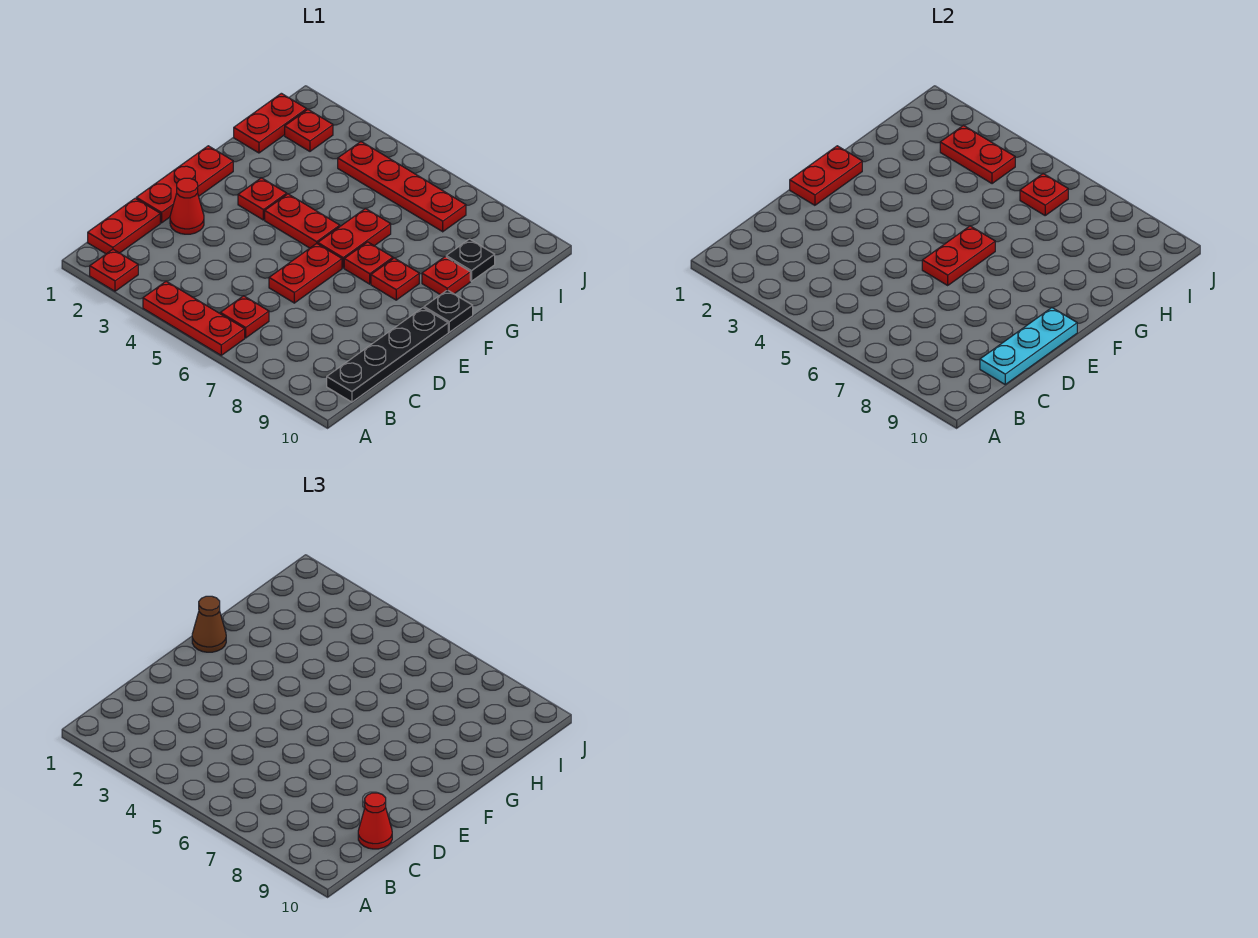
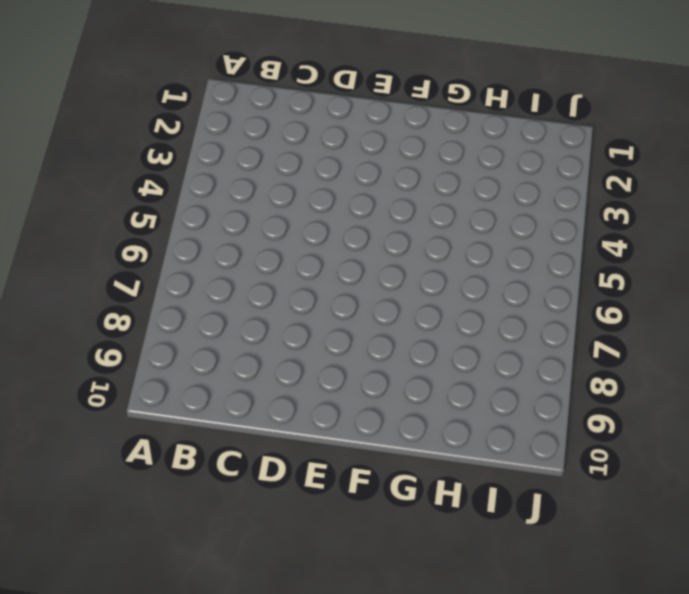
none -> red plate A2 level 1
none -> red plate A4:A6 level 1
none -> red plate B1:C1 level 1

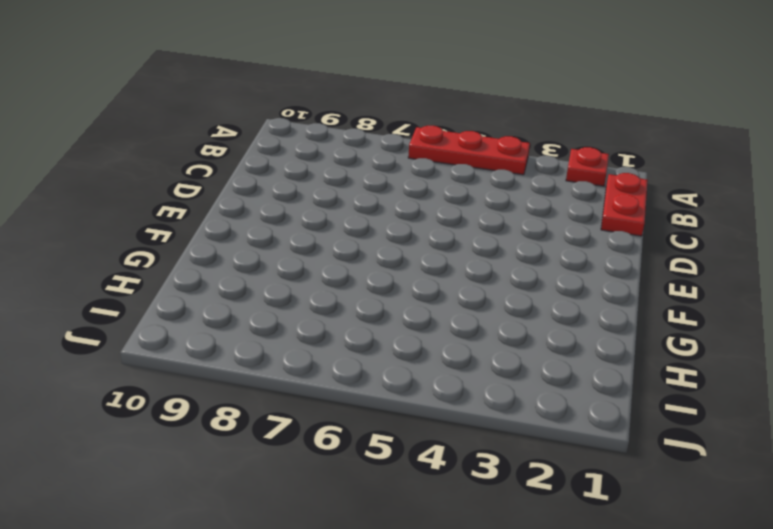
none -> red plate B6 level 1
none -> black plate B10:E10 level 1
none -> red plate D1:F1 level 1

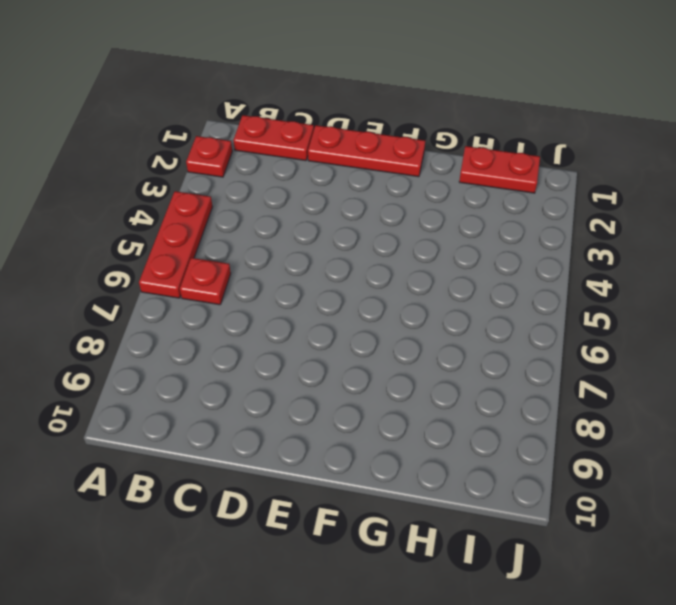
none -> black plate B10:E10 level 1
none -> red cone D2 level 1
none -> red plate D6:E6 level 1

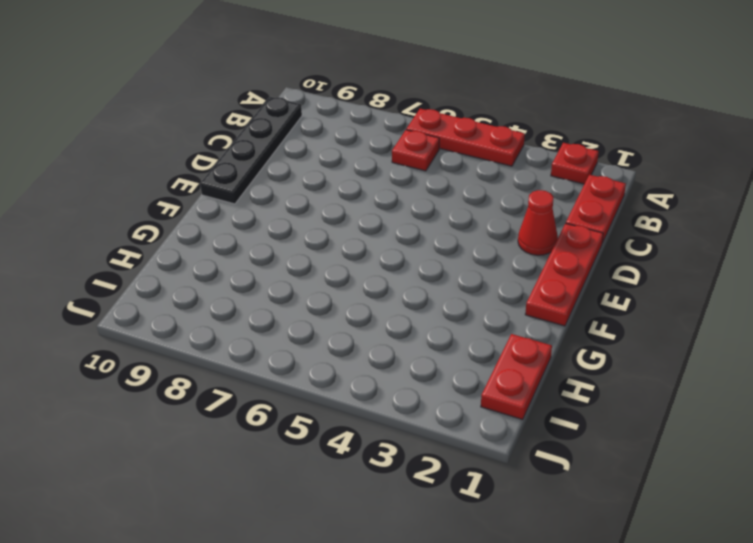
none -> red plate D6:E6 level 1
none -> red plate F3 level 1
none -> red plate F4:F5 level 1

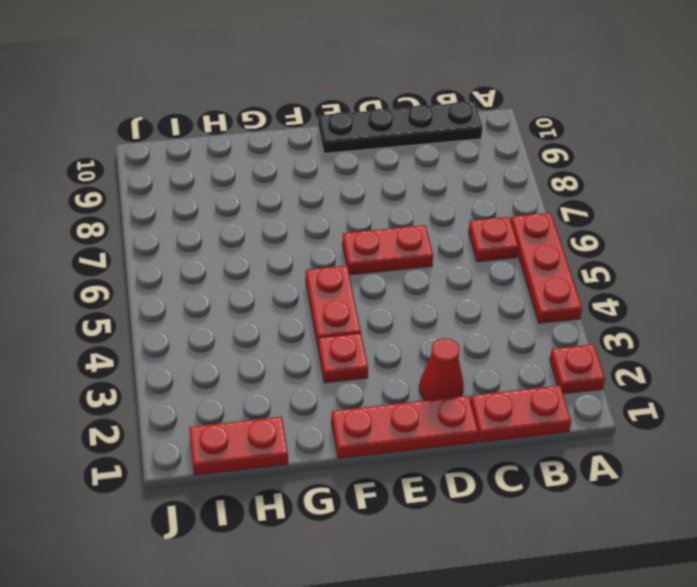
none -> red plate F6:G6 level 1
none -> red plate F7 level 1
none -> red plate F8 level 1

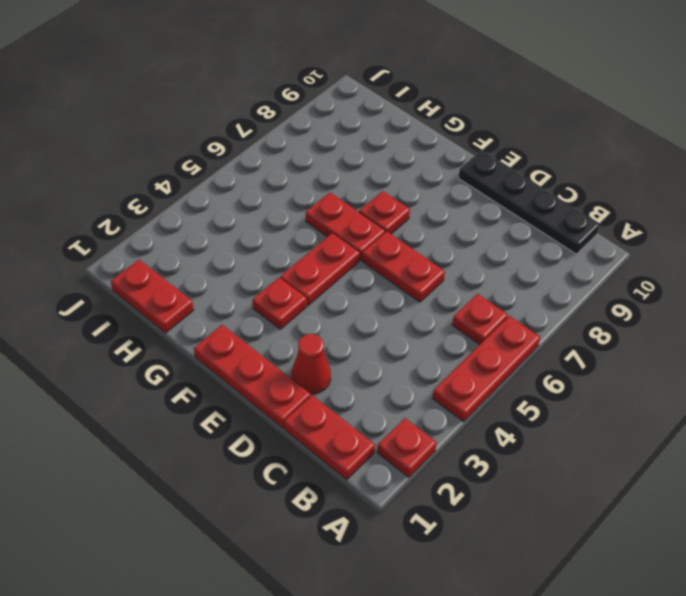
none -> red plate F8 level 1
none -> black plate F10 level 1
none -> red plate G9 level 1

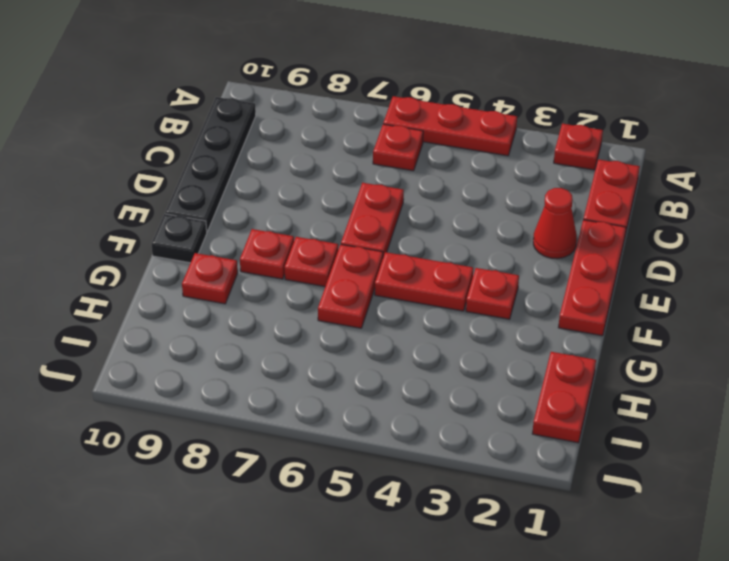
none -> black plate H9 level 1
none -> red plate I2 level 1
none -> red plate I4:I7 level 1

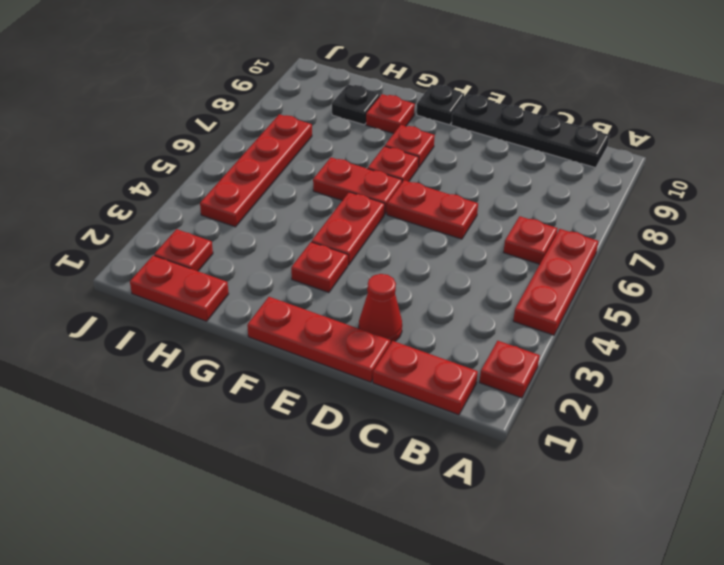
none -> cyan plate C10:E10 level 2
none -> red plate E1:F1 level 2
none -> red plate E6:F6 level 2

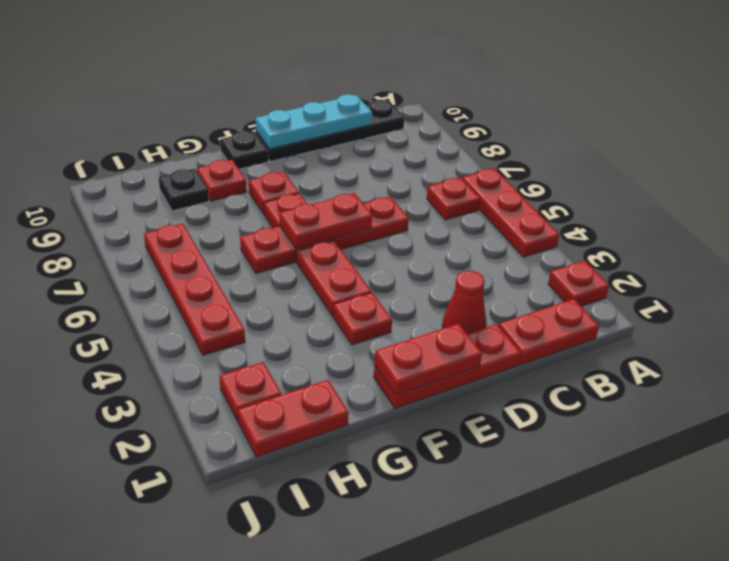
none -> red plate I3:I4 level 2
none -> red plate I6 level 2
none -> red cone C10 level 3

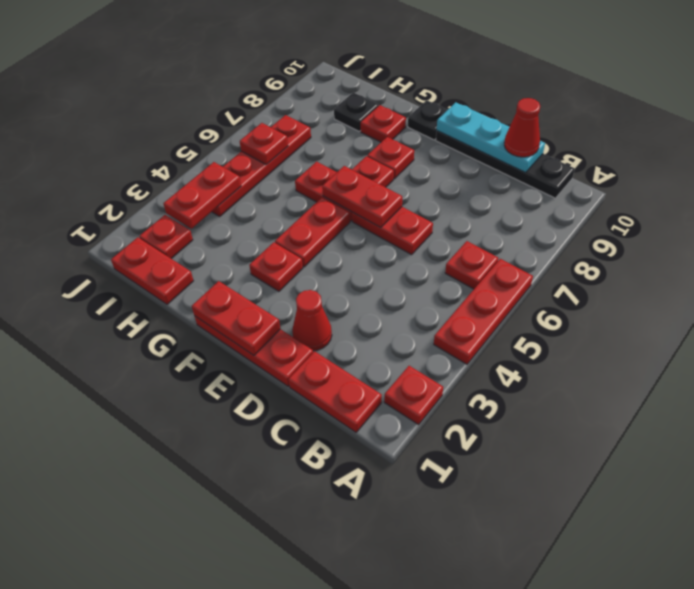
none -> brown cone F1 level 3

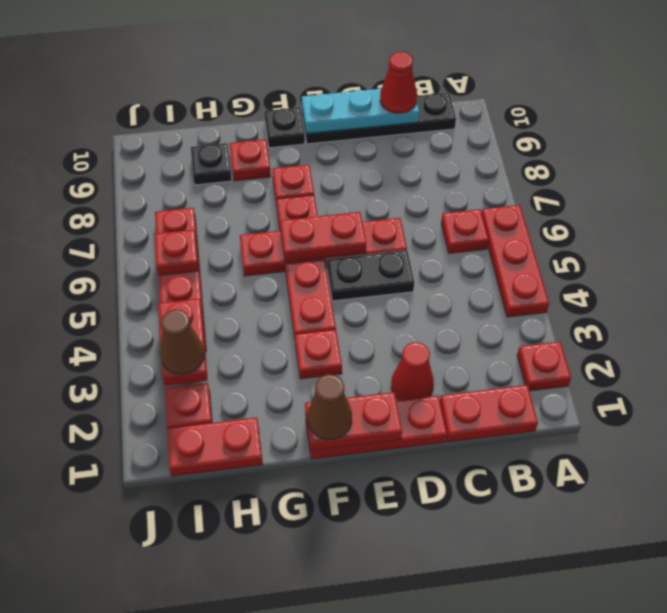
black plate D5:E5 level 1 -> none
brown cone I3 level 3 -> none

